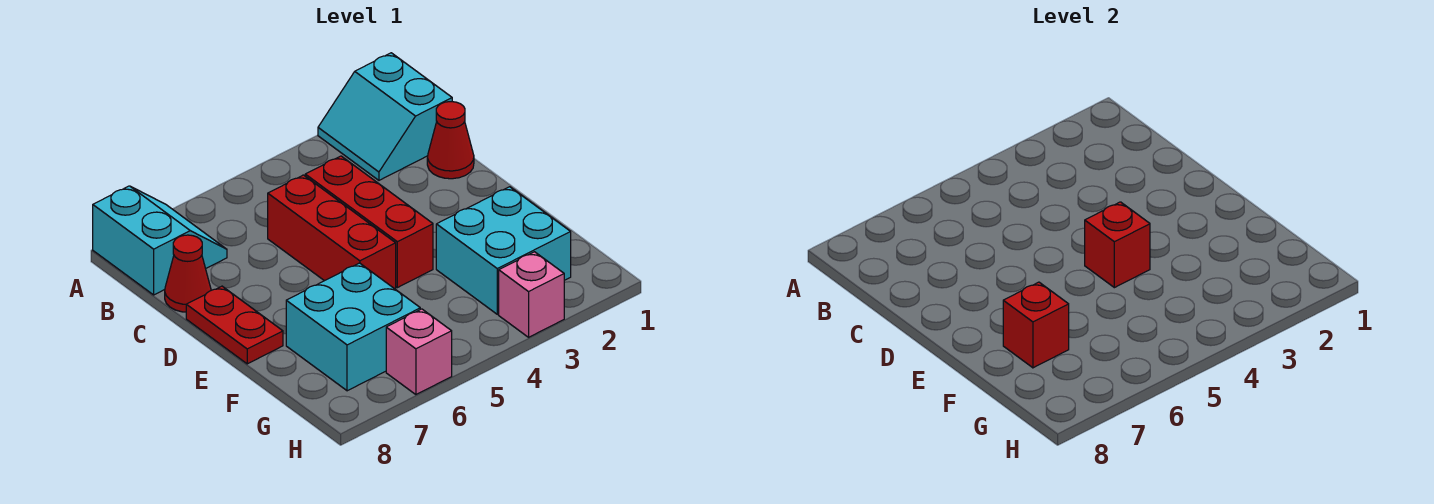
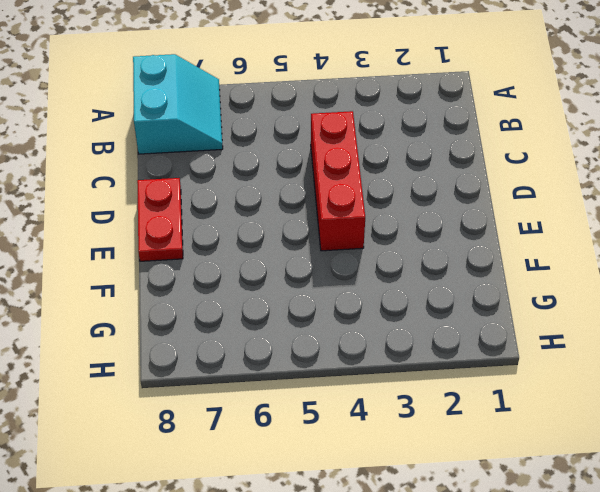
none -> cyan slope A1:B2 level 1 top 1
none -> red cone C1 level 1
none -> red brick C5:E5 level 1

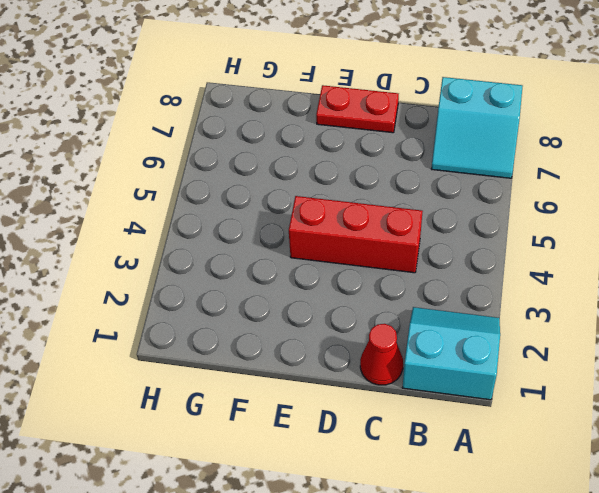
none -> red brick C5:E5 level 1
none -> red cone C8 level 1
none -> cyan brick F2:G3 level 1

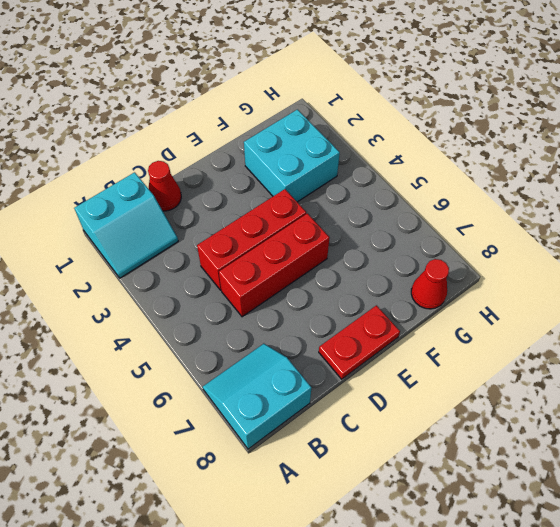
red cone G8 level 1 -> red cone C8 level 1
none -> cyan brick F6:G7 level 1
none -> pink brick H3 level 1
none -> pink brick H6 level 1

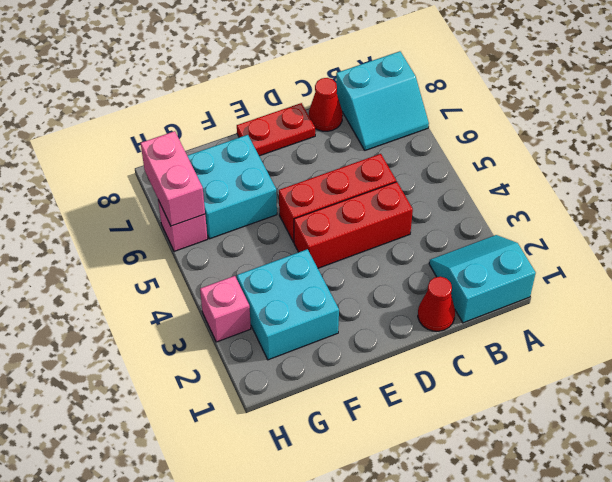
pink brick H6:H7 level 2 -> none
none -> red brick E4 level 2
none -> red brick F7 level 2

